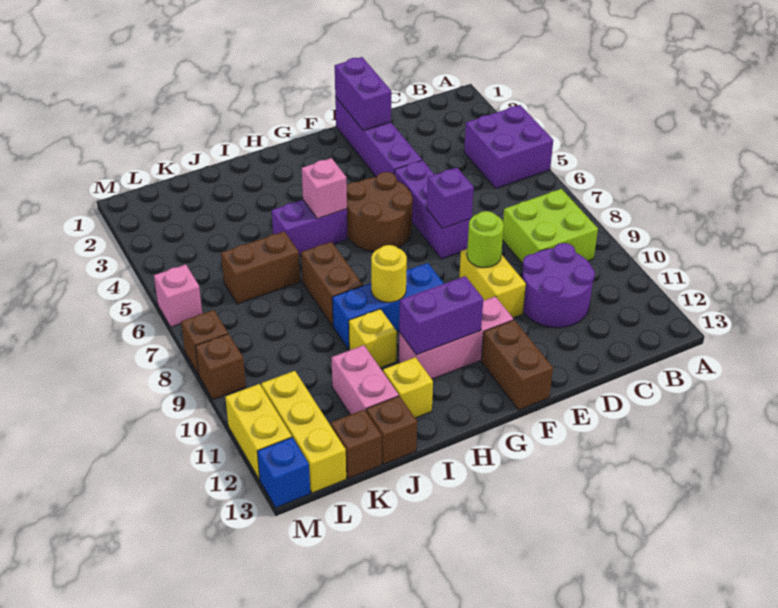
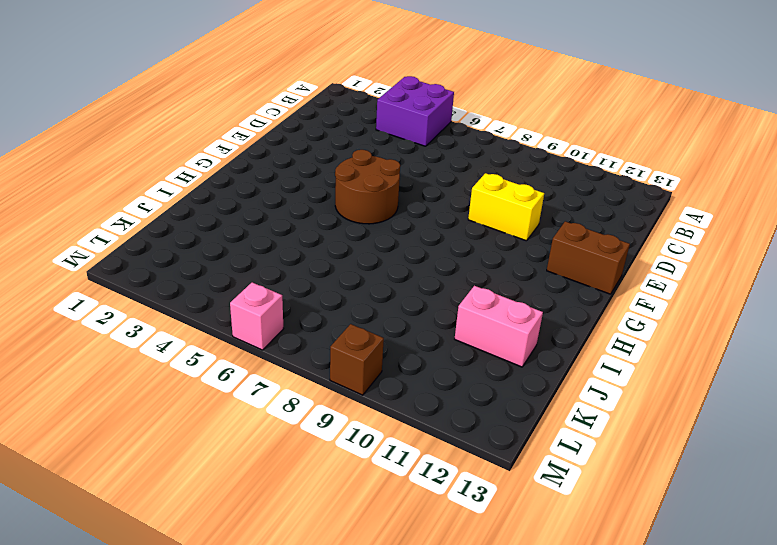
none -> lime brick B8:C9 level 1
none -> purple round brick C10:D11 level 1
none -> purple brick E1:E4 level 1
none -> purple brick E5:E7 level 1

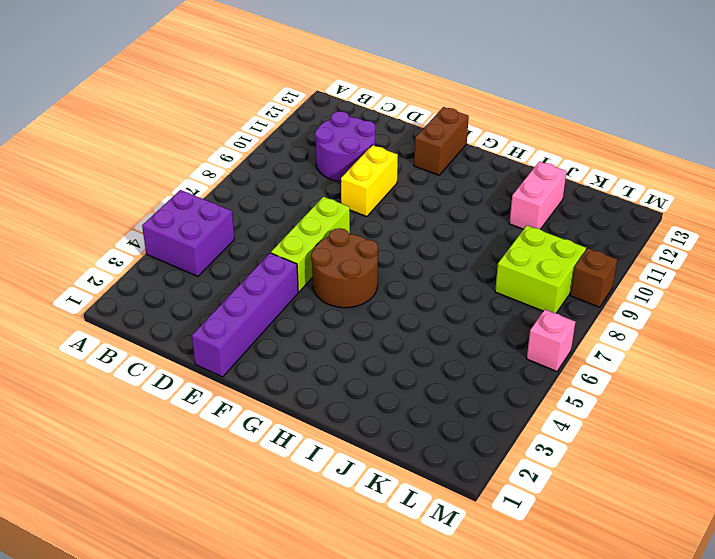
lime brick E5:E7 level 1 -> purple brick E5:E7 level 1
lime brick K8:L9 level 1 -> lime brick B8:C9 level 1
none -> pink brick F11:H11 level 1
none -> blue brick G9:I9 level 1
none -> purple brick H5:I5 level 1
none -> brown brick I7:I8 level 1

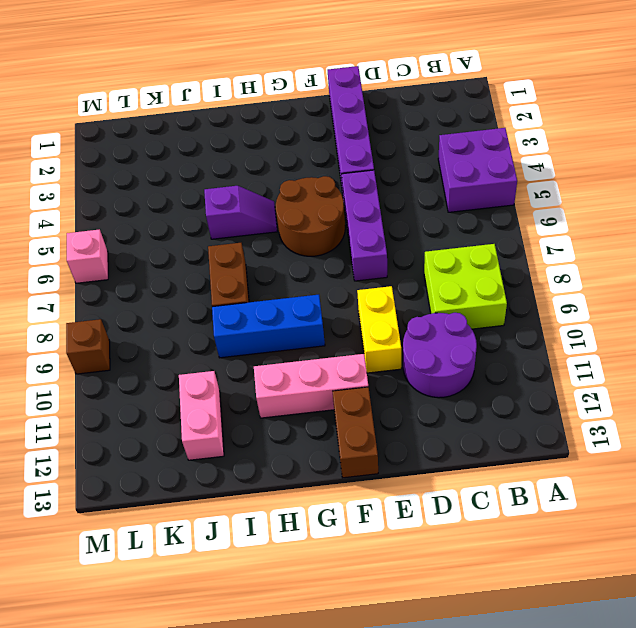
purple slope H5:I5 level 1 top I -> purple brick H5:I5 level 1
none -> yellow brick I10 level 1
none -> yellow brick I12 level 1
none -> brown brick J6:K6 level 1
none -> brown brick J13 level 1

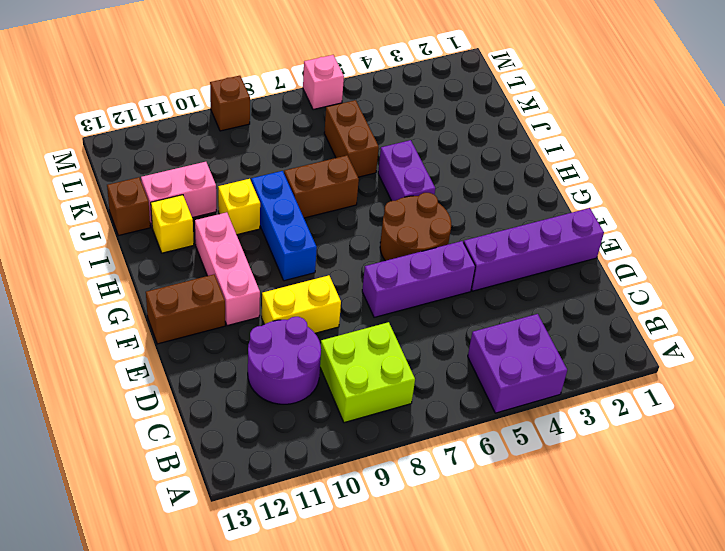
none -> brown brick K13 level 1
none -> yellow brick L11:L13 level 1
none -> brown brick M8 level 1
none -> yellow brick M11:M12 level 1

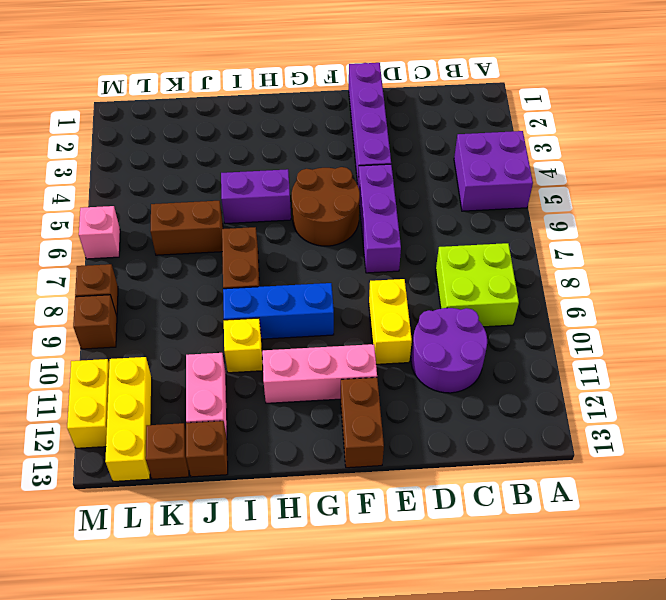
none -> yellow brick I12 level 1
none -> blue brick M13 level 1
none -> purple brick E1:E2 level 2
none -> purple brick E7 level 2

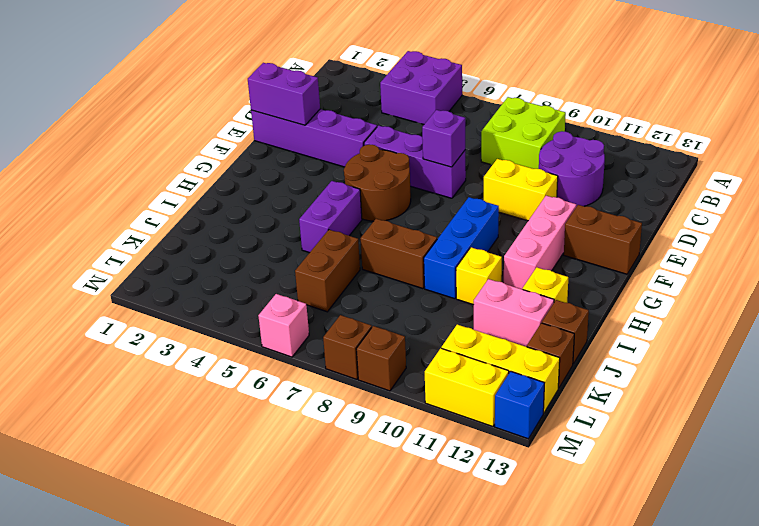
none -> lime round brick E9 level 2
none -> purple brick G11:H11 level 2
none -> pink brick H5 level 2
none -> yellow round brick H9 level 2

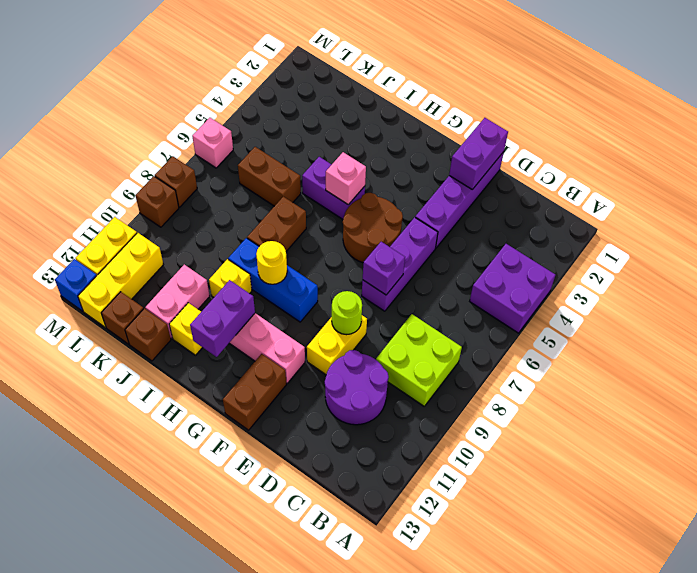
purple brick H11:H12 level 2 -> purple brick G11:H11 level 2

